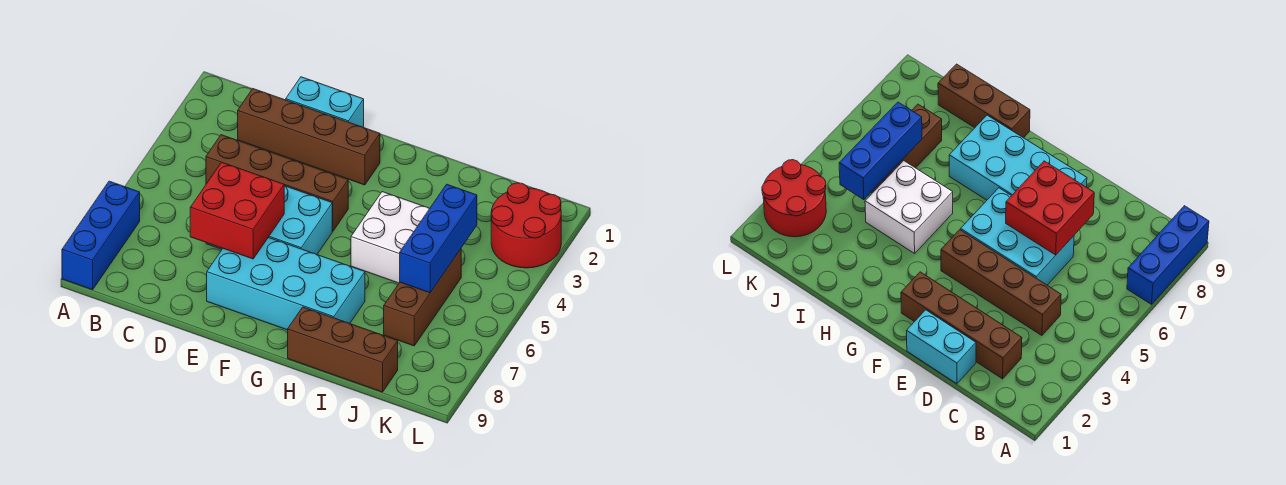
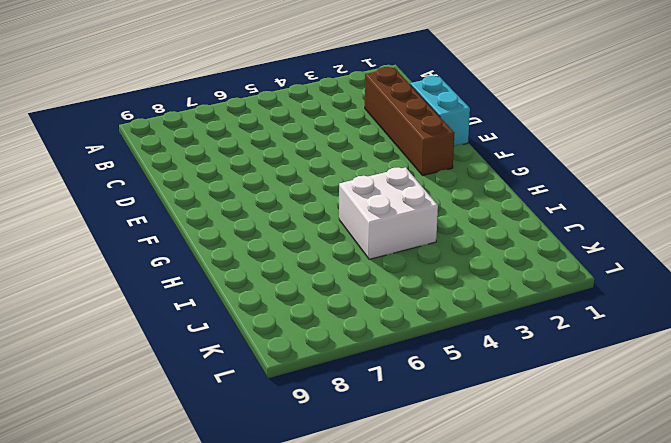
none -> blue brick A7:A9 level 1
none -> brown brick C4:F4 level 1
none -> cyan brick D5:F6 level 1

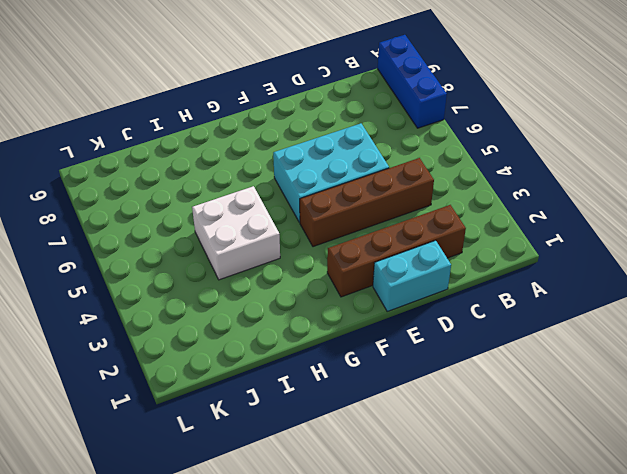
none -> cyan brick E7:H8 level 1
none -> brown brick H9:J9 level 1
none -> brown brick J5:J7 level 1

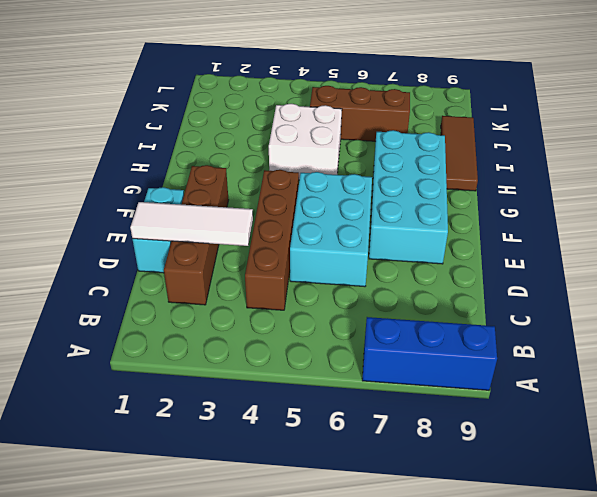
white tile D1:D3 level 2 -> none
brown tile H9:J9 level 1 -> brown brick H9:J9 level 1
none -> red round brick K2:L3 level 1
none -> red brick D6:E7 level 2
none -> blue brick J4:J6 level 2

